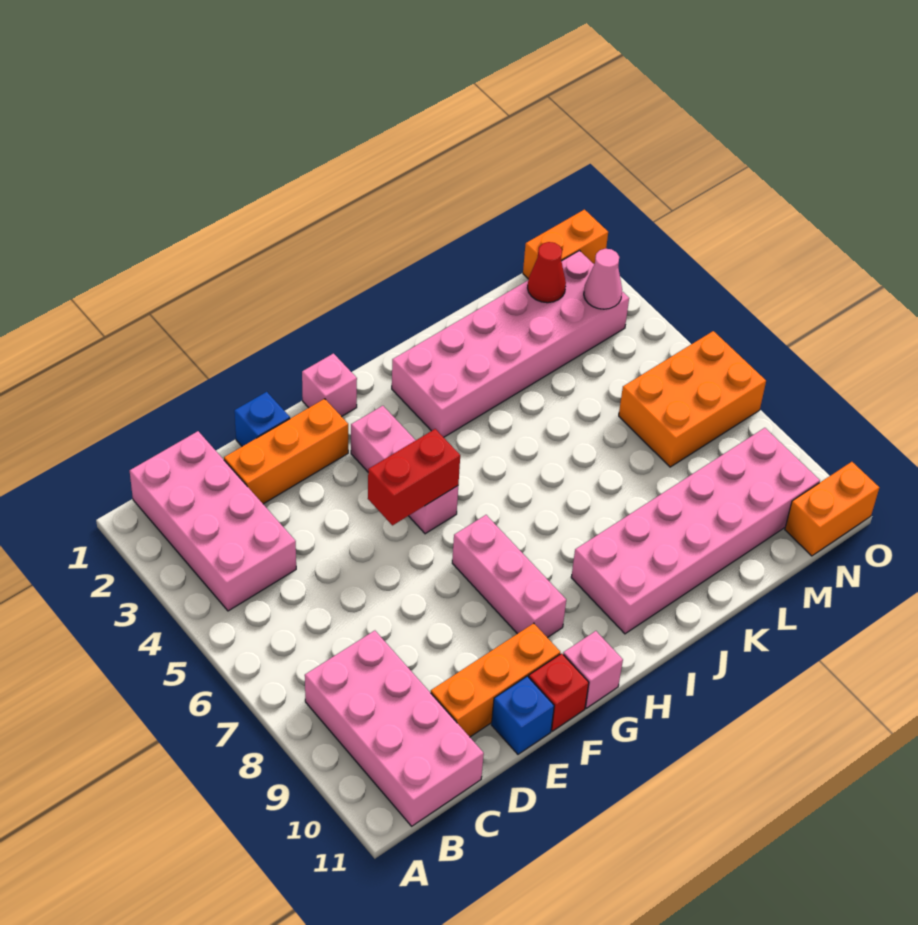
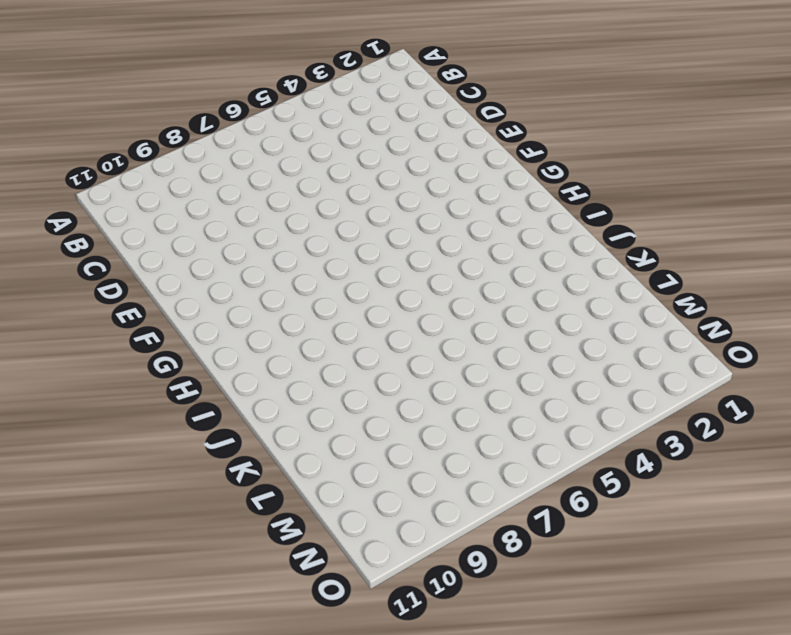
none -> pink brick B1:C4 level 1
none -> pink brick B8:C11 level 1
none -> orange brick D2:F2 level 1

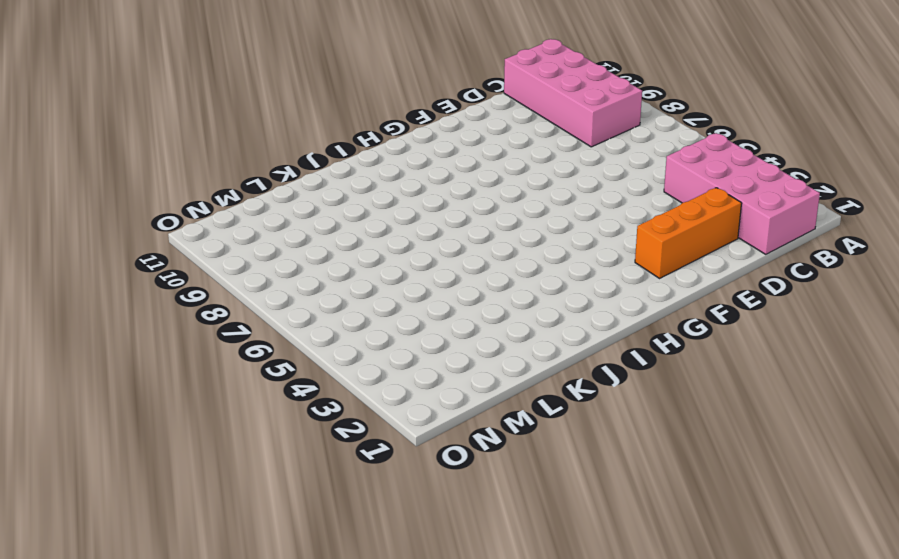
none -> orange brick D10:F10 level 1
none -> blue brick E1 level 1
none -> blue brick E11 level 1

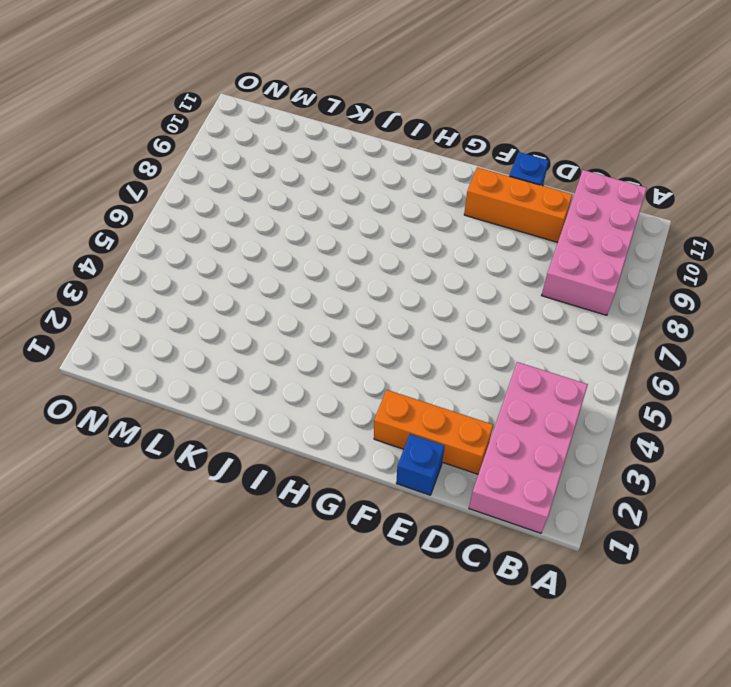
none -> red brick F11 level 1
none -> pink brick G1 level 1
none -> pink brick G3:G5 level 1

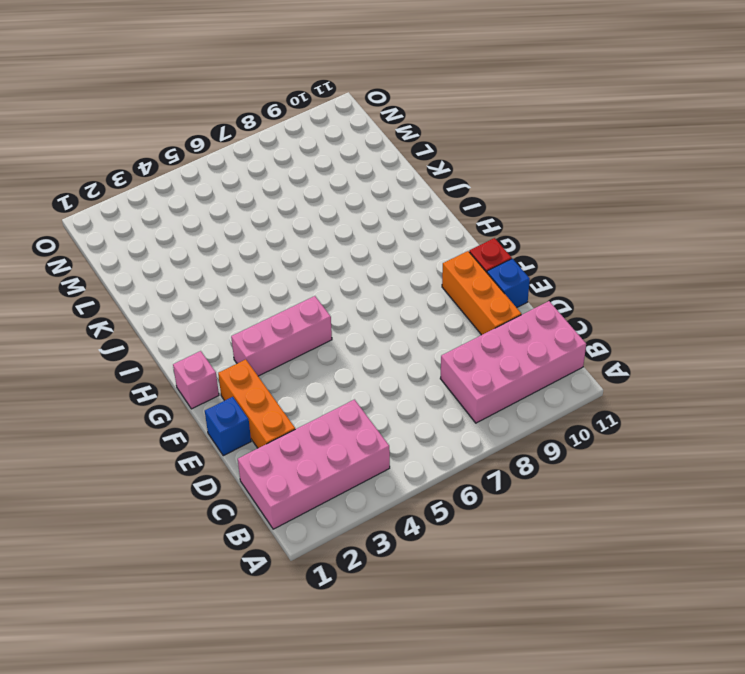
none -> pink brick G7:G9 level 1
none -> pink brick G11 level 1
none -> pink brick I2:N3 level 1

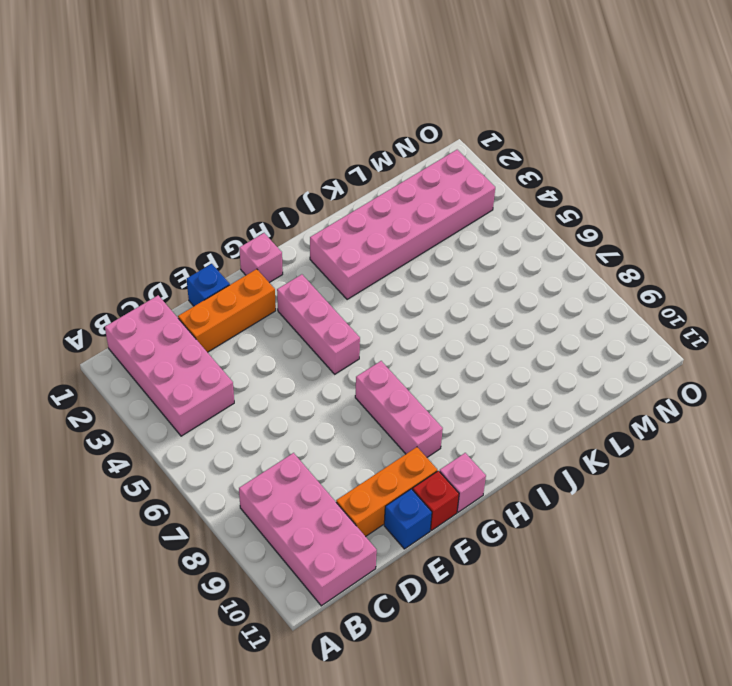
none -> pink brick I9:N10 level 1
none -> orange brick M6:O7 level 1
none -> orange brick N1:O1 level 1

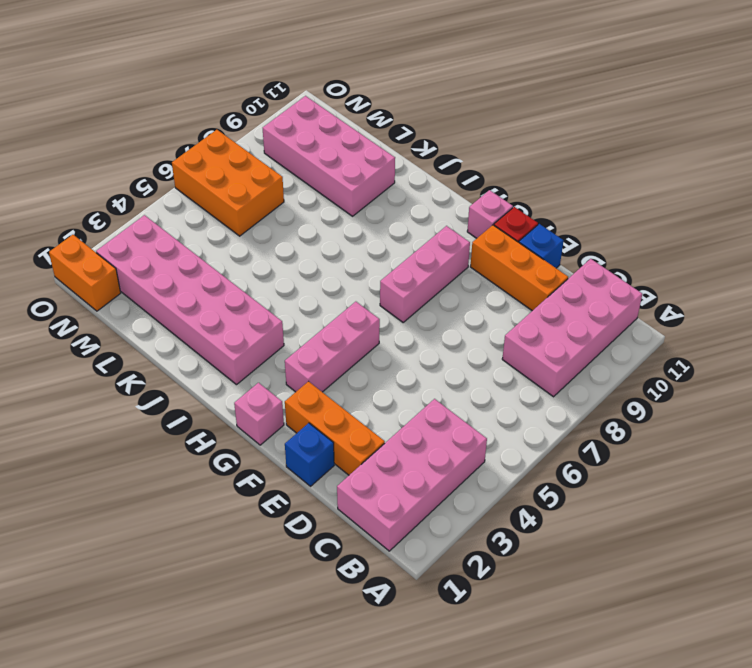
pink brick K9:N10 level 1 -> pink brick I9:N10 level 1
none -> orange brick N11:O11 level 1
none -> red brick F5:G5 level 2
none -> red cone M2 level 2

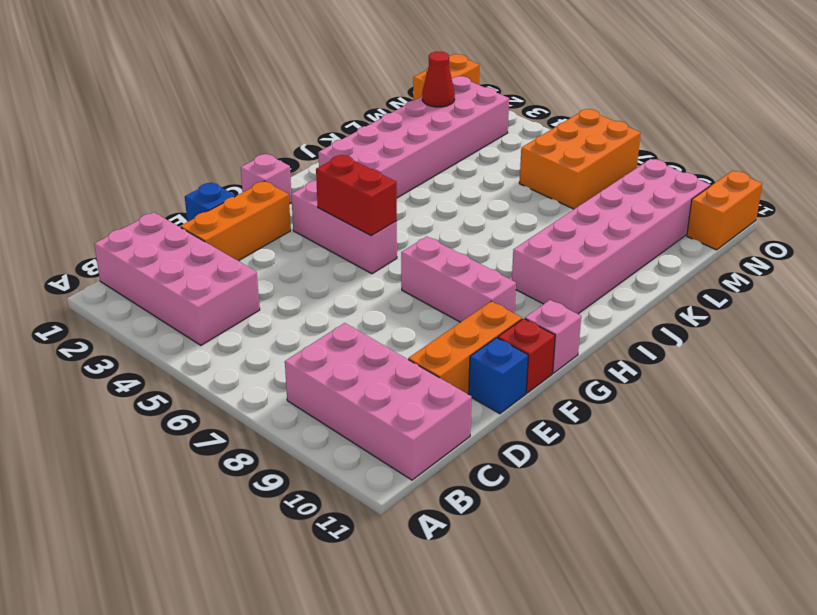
red brick G4:G5 level 2 -> red brick F5:G5 level 2
none -> pink cone N3 level 2

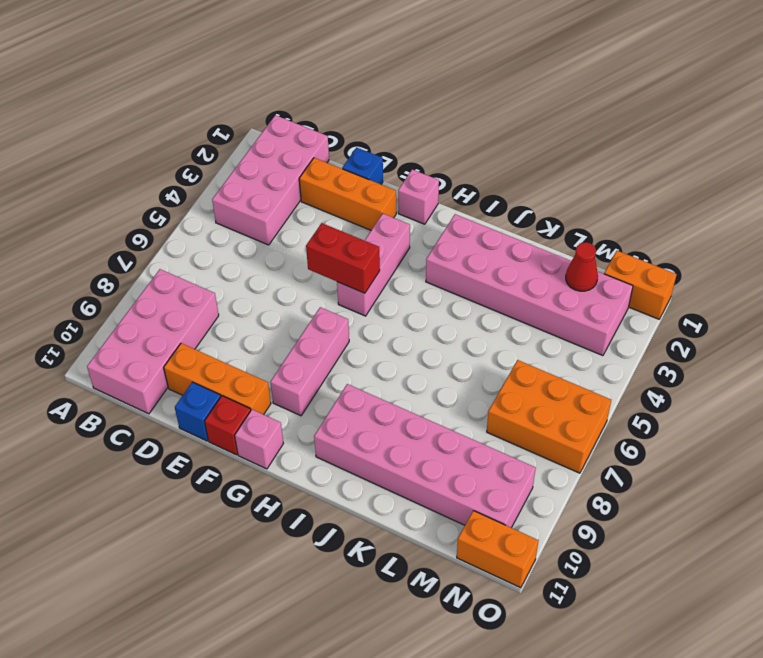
none -> pink cone N3 level 2

